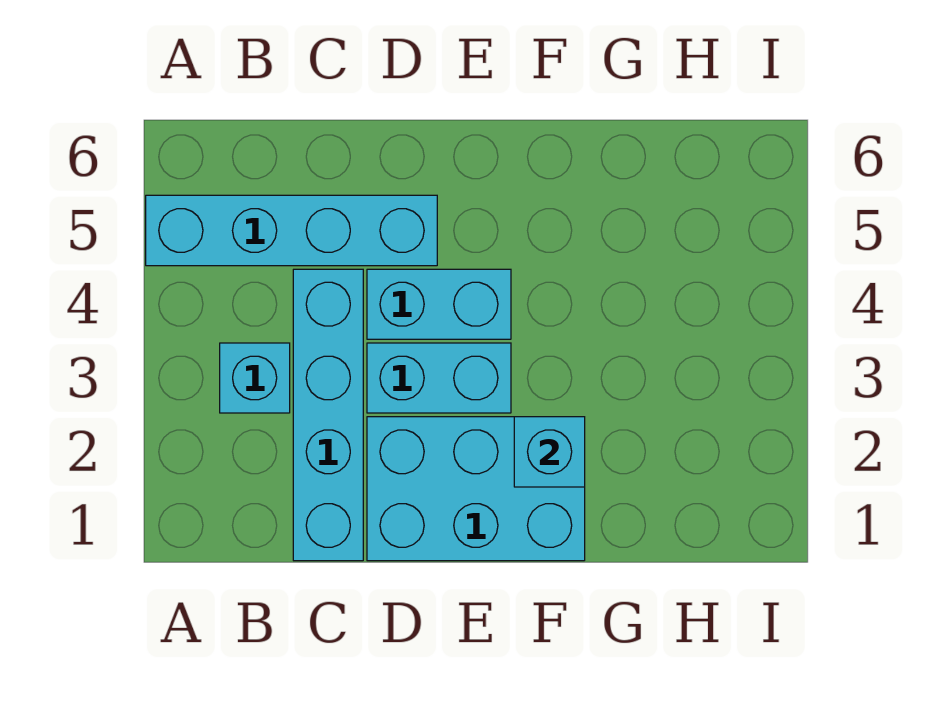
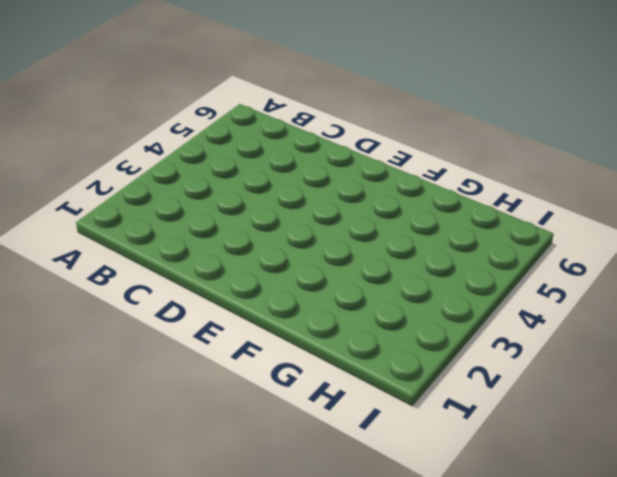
none -> cyan brick A5:D5 level 1
none -> cyan brick B3 level 1

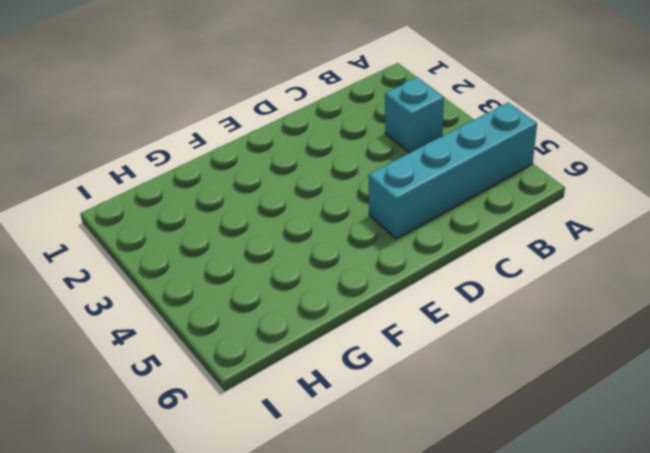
none -> cyan brick C1:C4 level 1
none -> cyan brick D1:F2 level 1

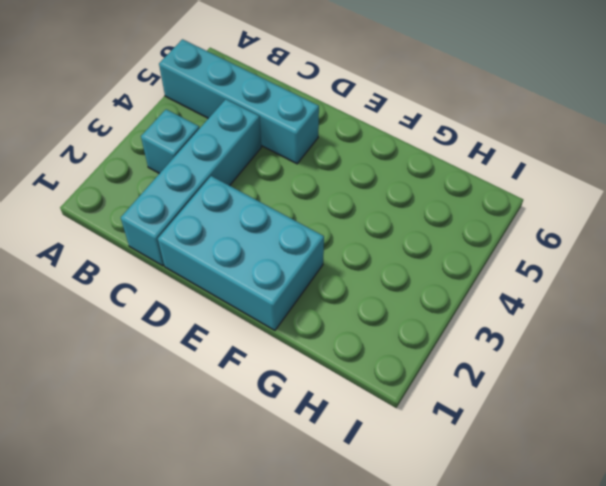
none -> cyan brick D3:E3 level 1
none -> cyan brick D4:E4 level 1

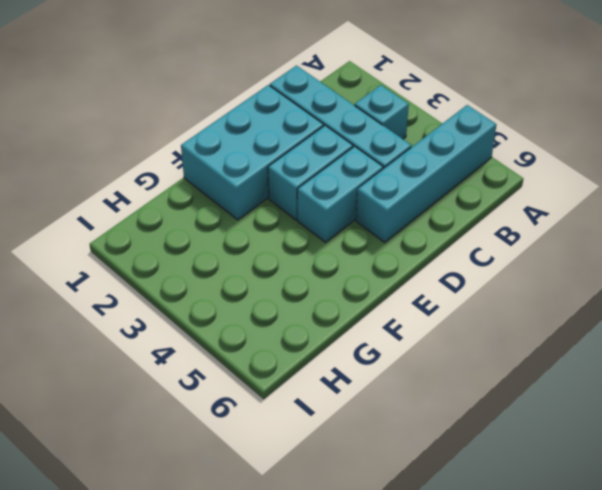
none -> cyan brick F2 level 2

